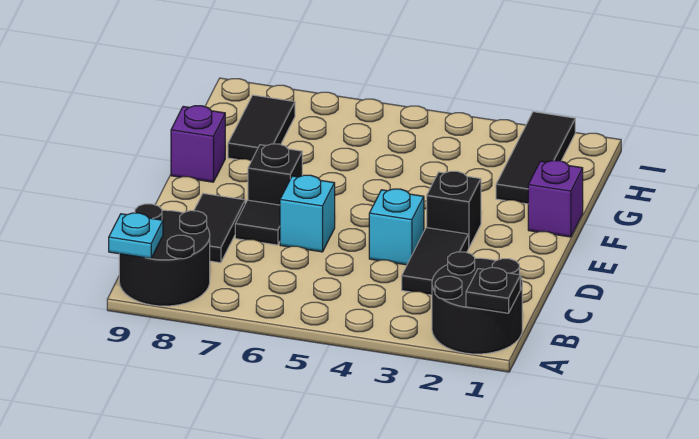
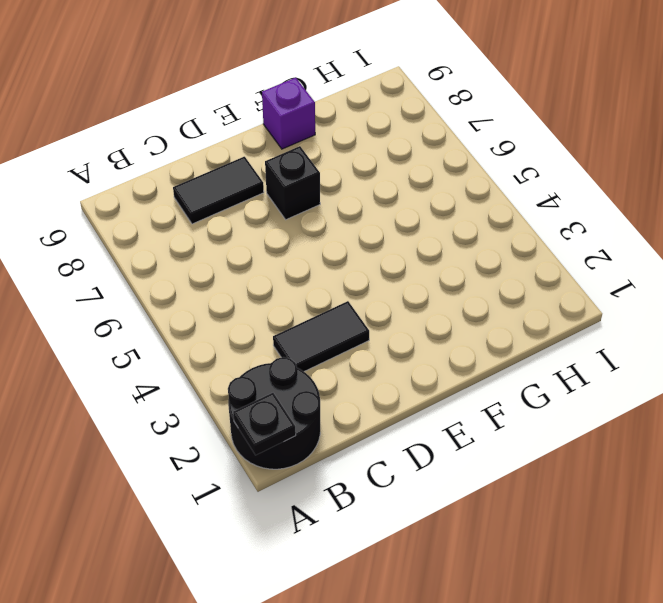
none -> black round brick A8:B9 level 1
none -> cyan brick D4 level 1
none -> cyan brick D6 level 1

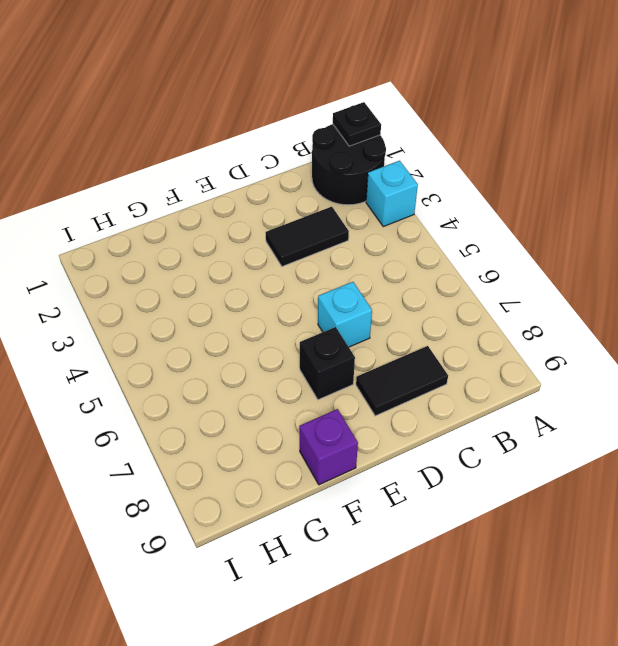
cyan brick A3 level 1 -> cyan brick D4 level 1
none -> black round brick A8:B9 level 1
none -> black tile D7 level 1
none -> black brick E3 level 1

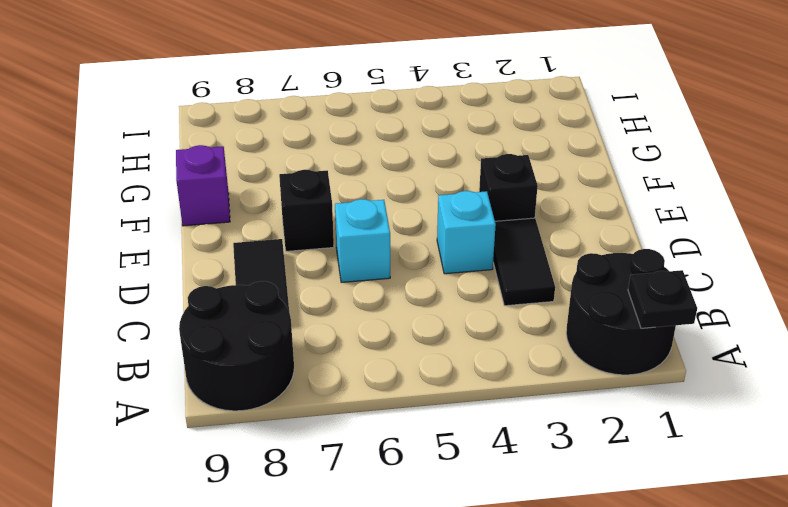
none -> black tile D7 level 1
none -> purple brick F1 level 1
none -> black tile G2:I2 level 1

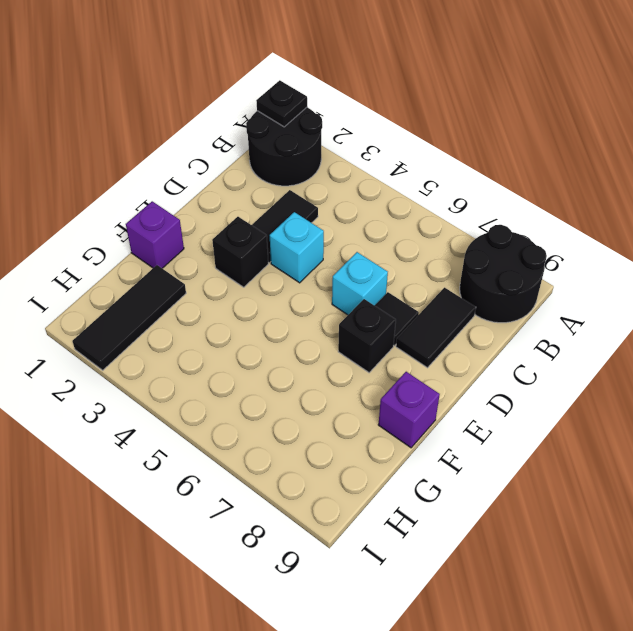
none -> black tile G8:H8 level 1
none -> cyan plate A9 level 2

